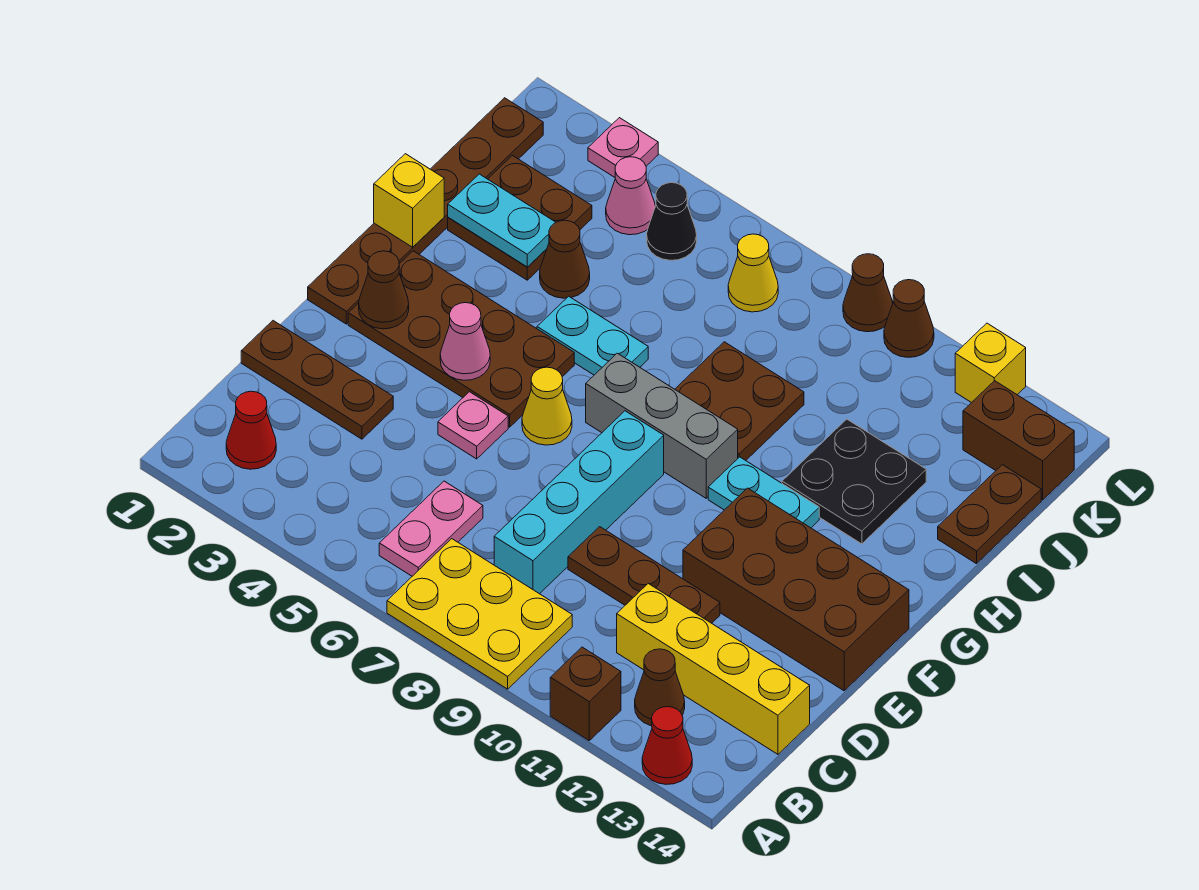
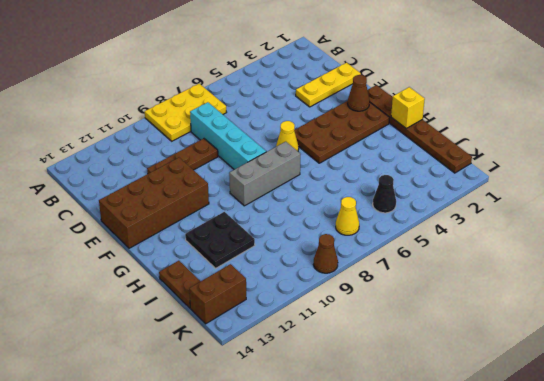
yellow plate D1:D3 level 1 -> brown plate D1:D3 level 1
none -> brown brick A11 level 1
none -> red cone A13 level 1
none -> red cone B2 level 1
none -> pink plate B6:C6 level 1

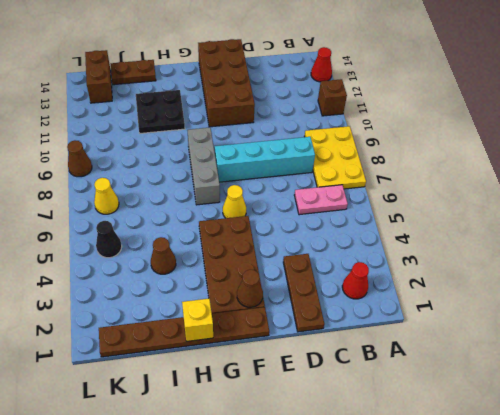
none -> brown cone B12 level 1
none -> yellow brick C11:C14 level 1
none -> brown plate D9:D11 level 1
none -> pink plate E5 level 1

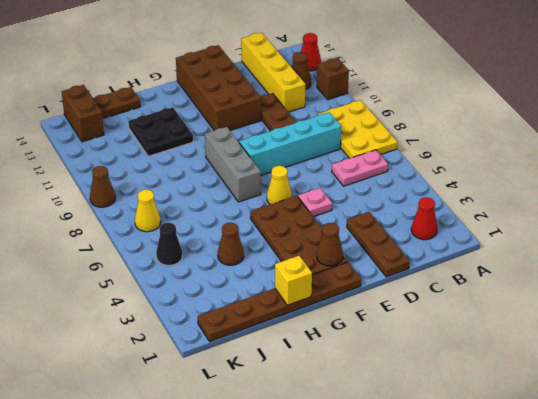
none -> cyan plate G10:G11 level 1
none -> cyan plate H5:H6 level 1
none -> brown plate H8:I9 level 1
none -> brown plate I2:J3 level 1

